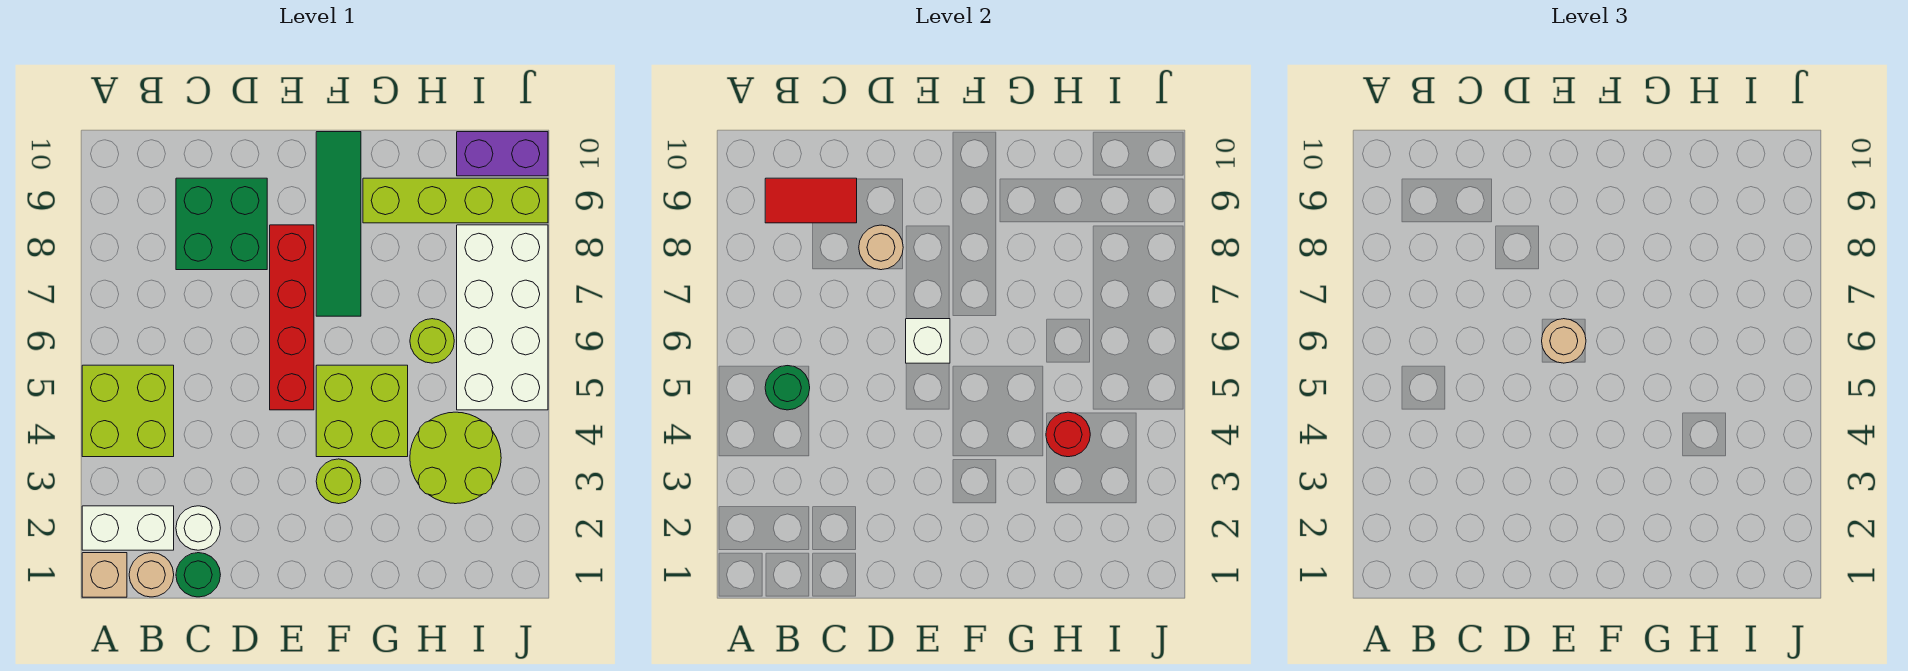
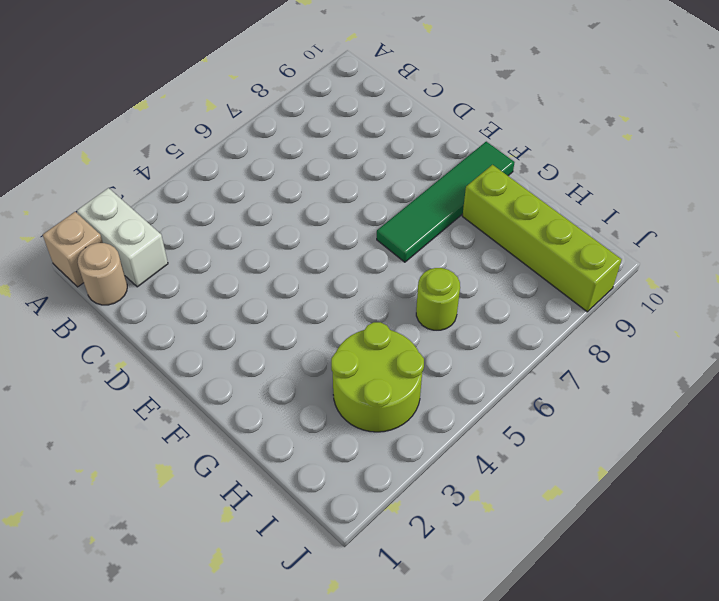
none -> lime brick A4:B5 level 1
none -> green round brick C1 level 1
none -> white round brick C2 level 1

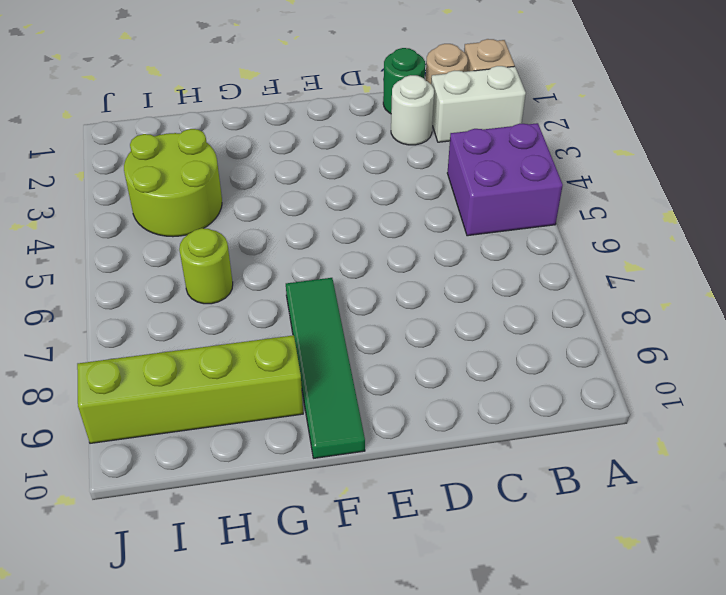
purple brick A4:B5 level 1 -> lime brick A4:B5 level 1
none -> green brick C8:D9 level 1
none -> red brick E5:E8 level 1
none -> lime round brick F3 level 1

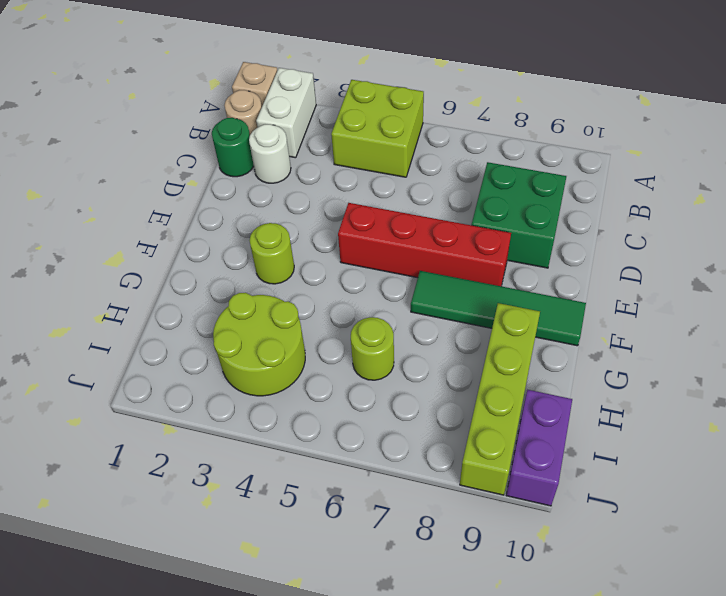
none -> lime brick F4:G5 level 1
none -> white brick I5:J8 level 1
none -> green round brick B5 level 2

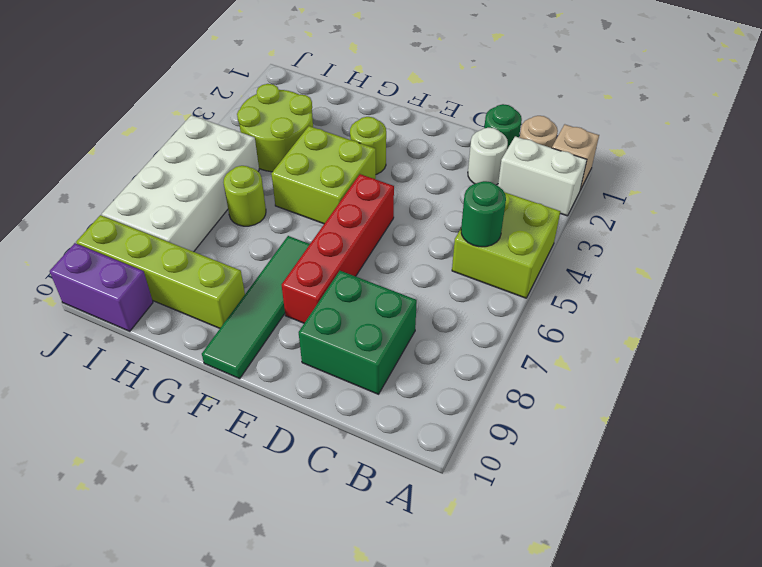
none -> red tile B9:C9 level 2
none -> tan round brick D8 level 2
none -> white brick E6 level 2

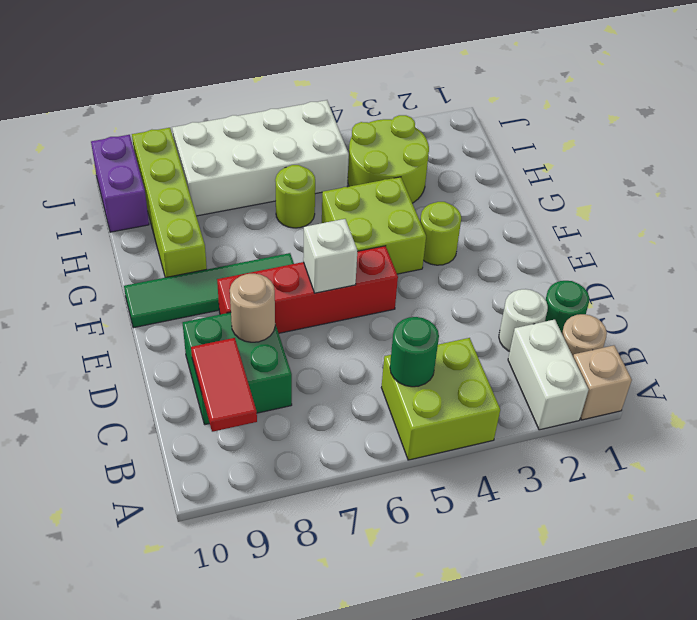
none -> red round brick H4 level 2
none -> tan round brick E6 level 3

